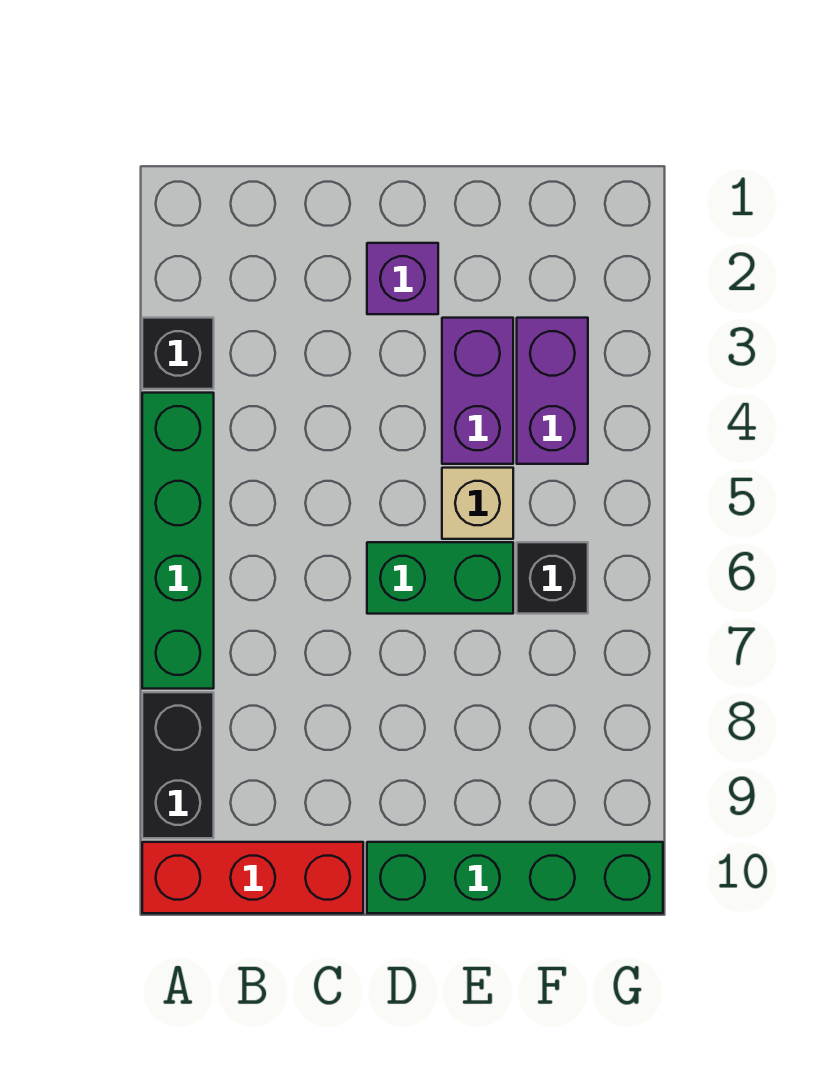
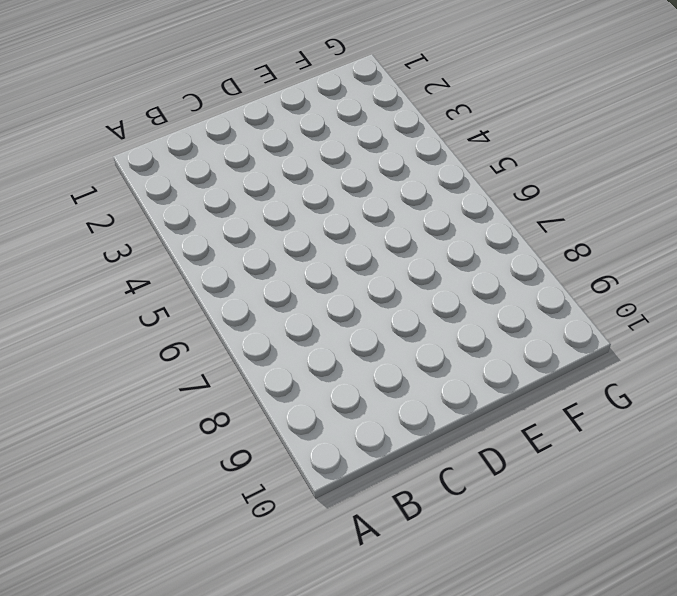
none -> black brick A3 level 1
none -> green brick A4:A7 level 1

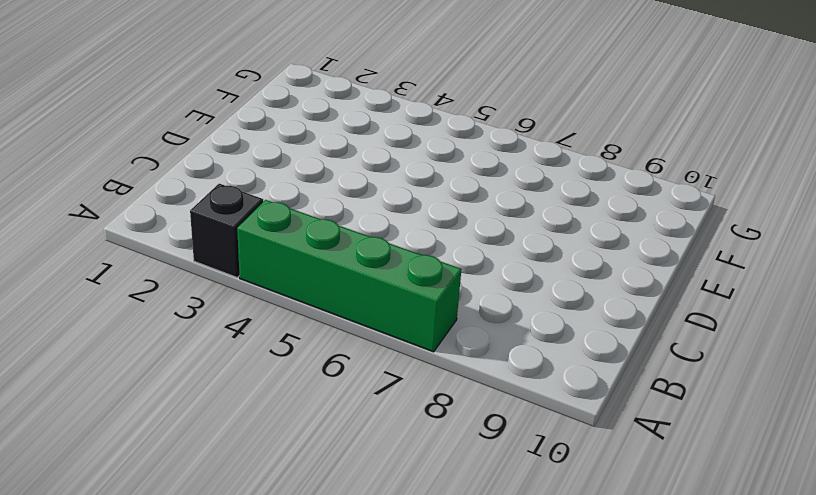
none -> black brick A8:A9 level 1
none -> red brick A10:C10 level 1

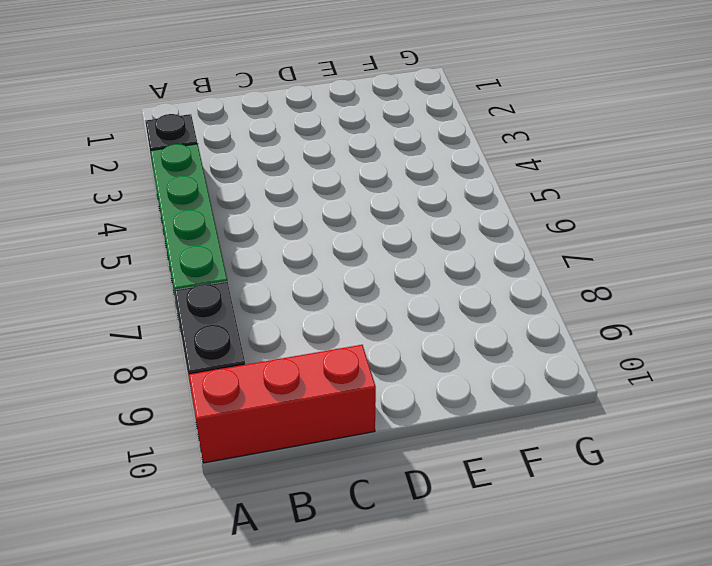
none -> purple brick D2 level 1
none -> green brick D6:E6 level 1

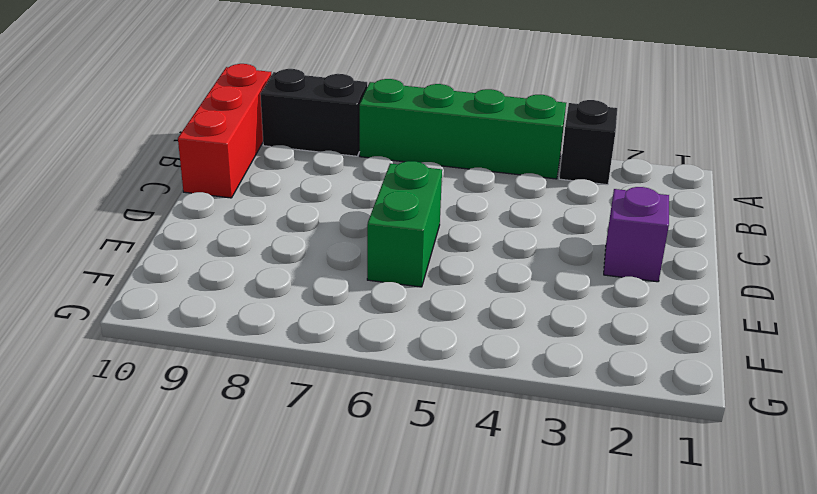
none -> green brick D10:G10 level 1
none -> purple brick E3:E4 level 1

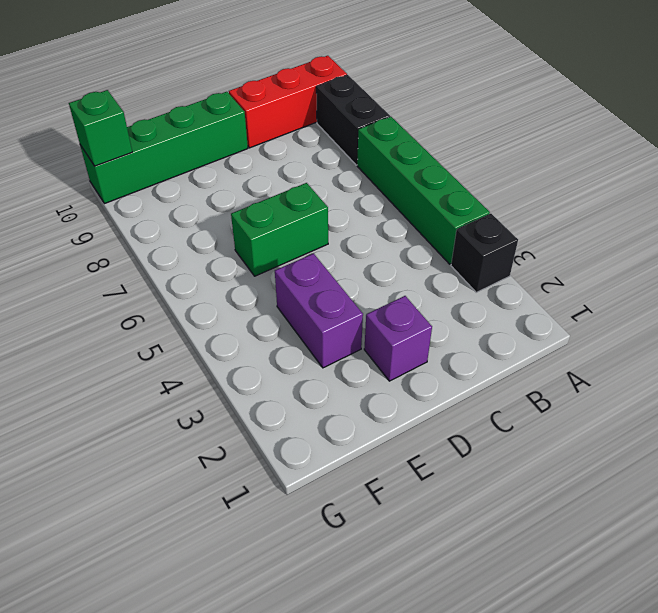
green brick G10 level 2 -> none
none -> tan brick E5 level 1
none -> purple brick F3:F4 level 1

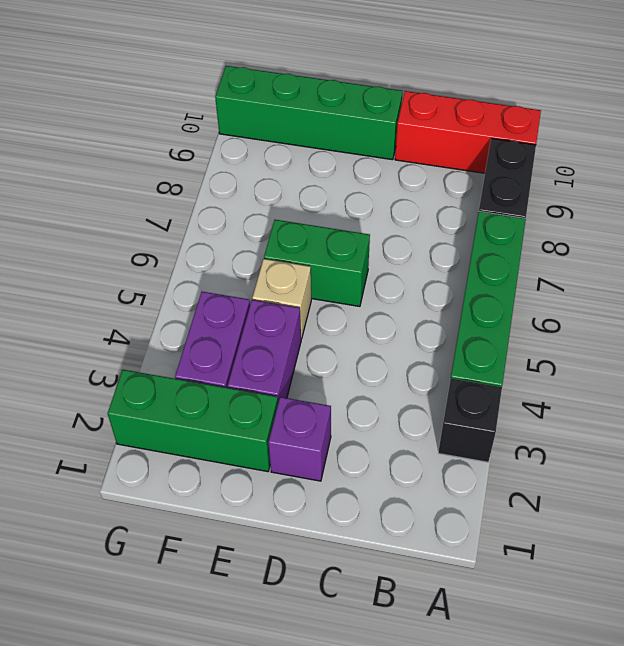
green brick E2:G2 level 1 -> none
none -> black brick F6 level 1

